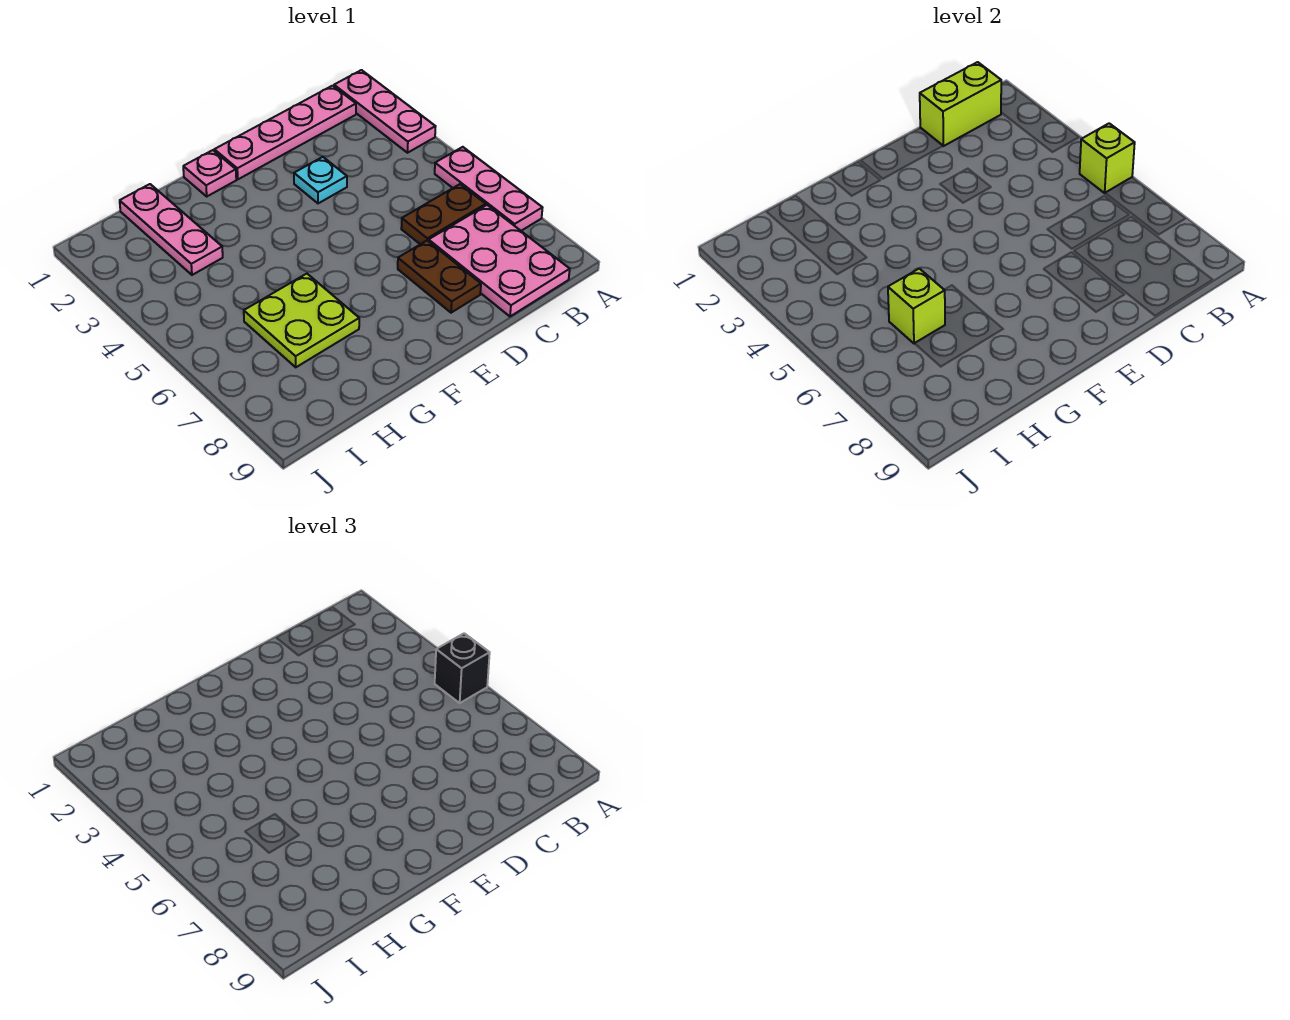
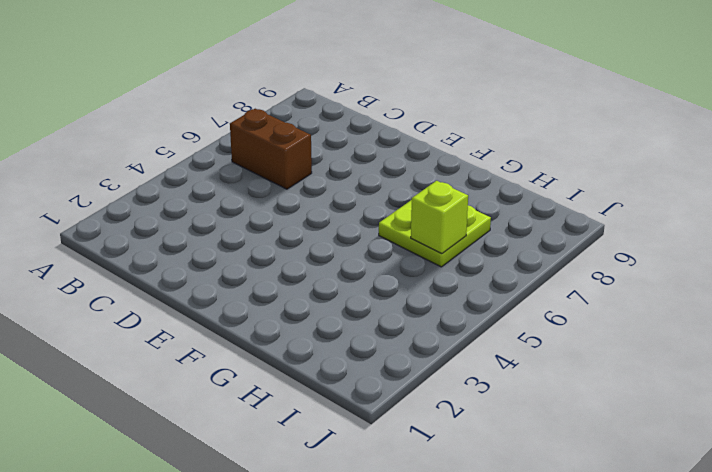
brown brick B6:C6 level 1 -> brown plate B6:C6 level 1
none -> pink plate A1:A3 level 1
none -> pink plate A5:A7 level 1
none -> pink plate B1:E1 level 1

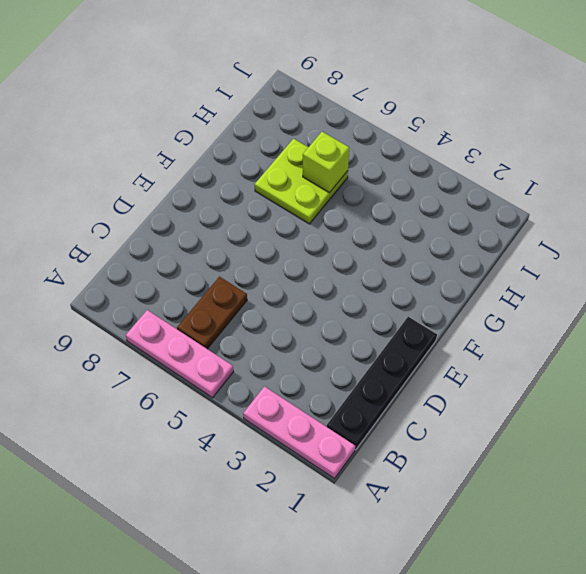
black plate B1:E1 level 1 -> pink plate B1:E1 level 1
none -> pink plate B7:C9 level 1
none -> cyan plate D3 level 1
none -> brown plate D7:D8 level 1

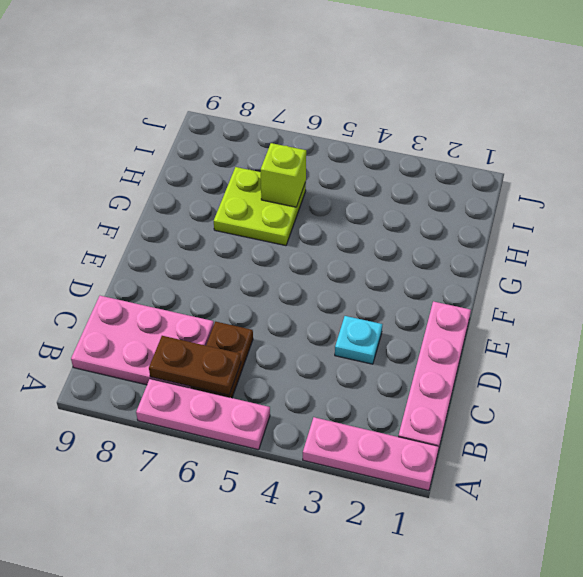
brown plate B6:B7 level 2 -> brown plate D7:D8 level 1
none -> pink plate F1 level 1
none -> pink plate H1:H3 level 1
none -> lime brick A5 level 2

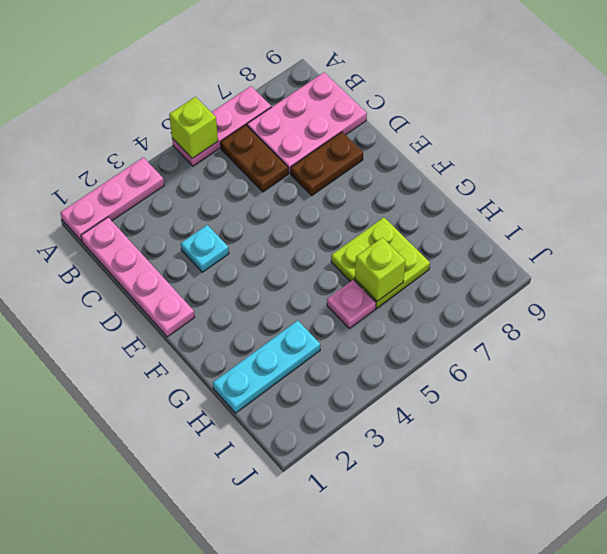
cyan plate H1:H3 level 1 -> pink plate H1:H3 level 1
pink plate H5 level 1 -> pink plate F1 level 1
none -> lime brick B1:C1 level 2
none -> black brick A5 level 3

